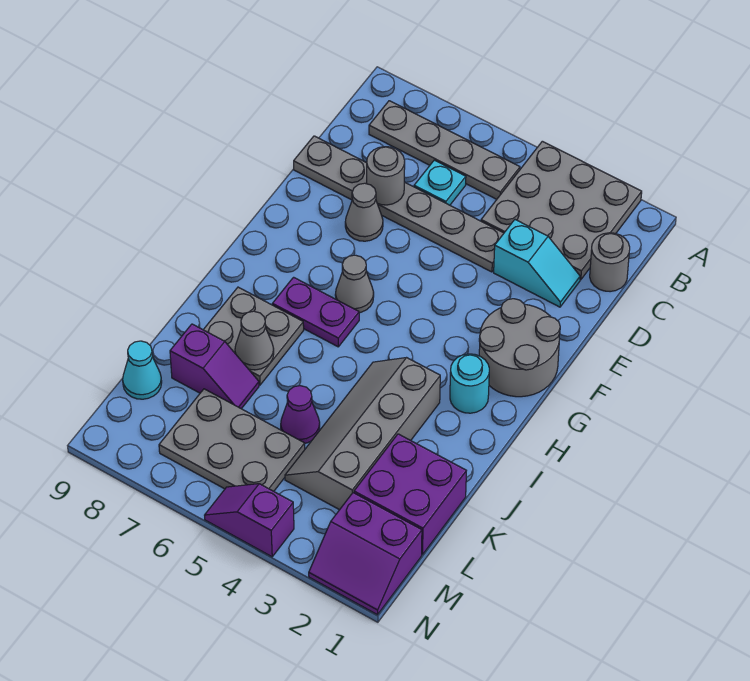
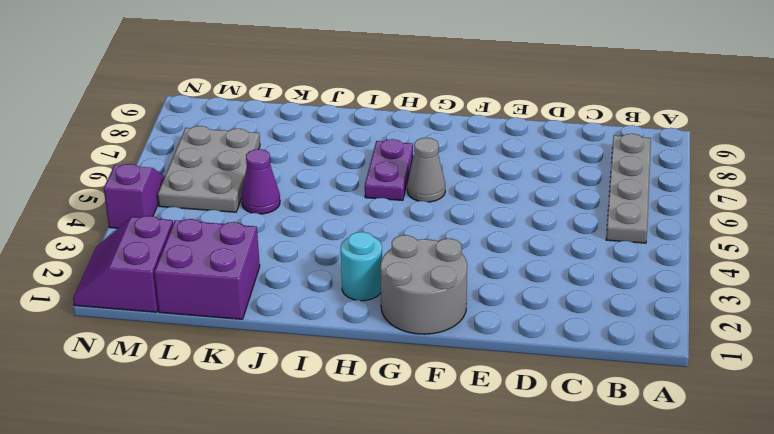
none -> grey plate A2:C4 level 1
none -> grey round brick C1 level 1
none -> cyan plate C6 level 1

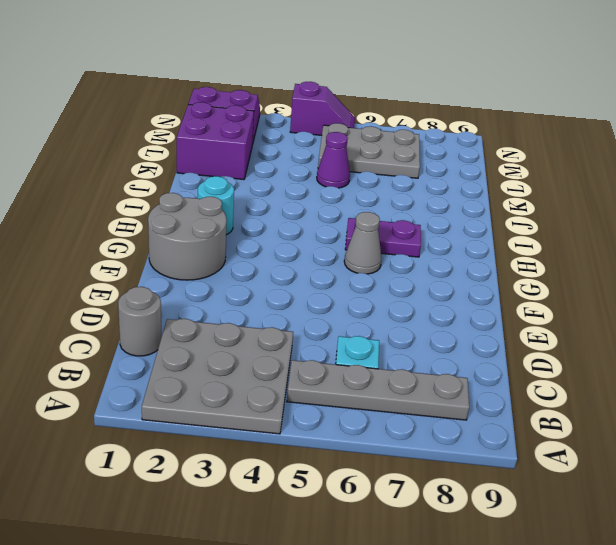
none -> cyan slope D2:D3 level 1 top 3
none -> grey plate D4:D9 level 1
none -> grey cone E7 level 1

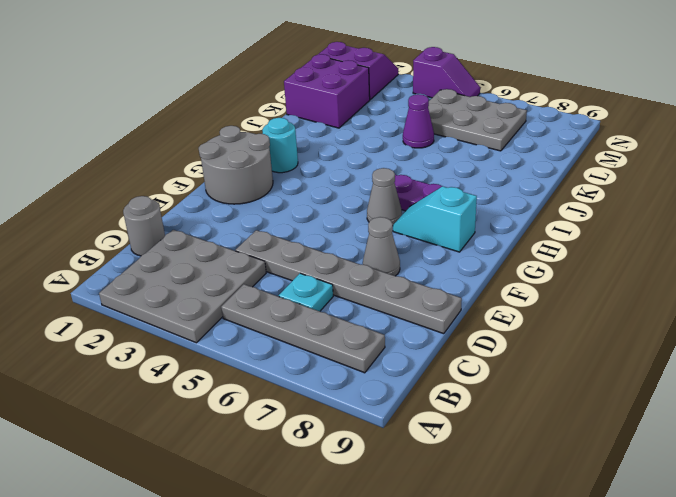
cyan slope G7:G8 level 1 top 8 -> cyan slope D2:D3 level 1 top 3
none -> grey slope I3:L4 level 1 top 3
none -> grey plate I7:J8 level 1
none -> purple slope K7:K8 level 1 top 8

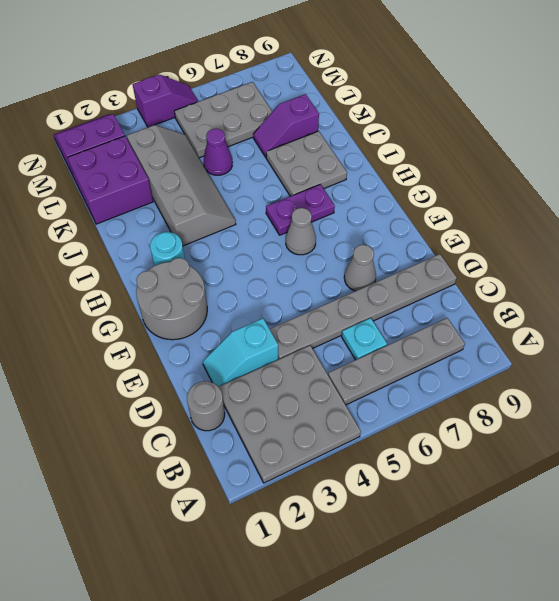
none -> cyan cone L9 level 1
none -> grey round brick D7 level 2
none -> grey cone J7 level 2

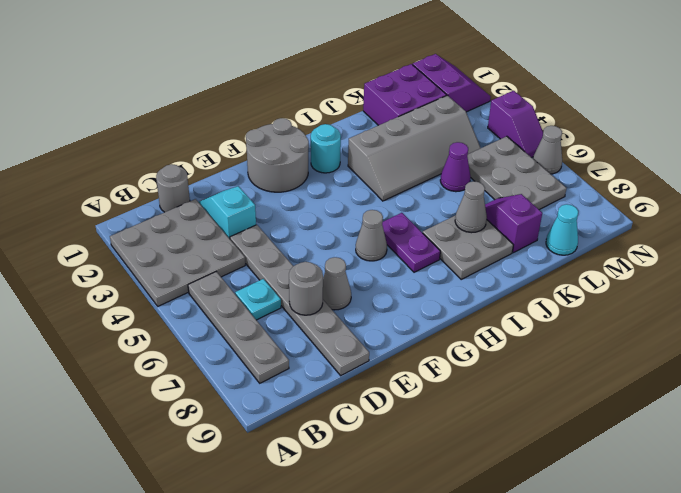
grey cone N6 level 1 -> none

